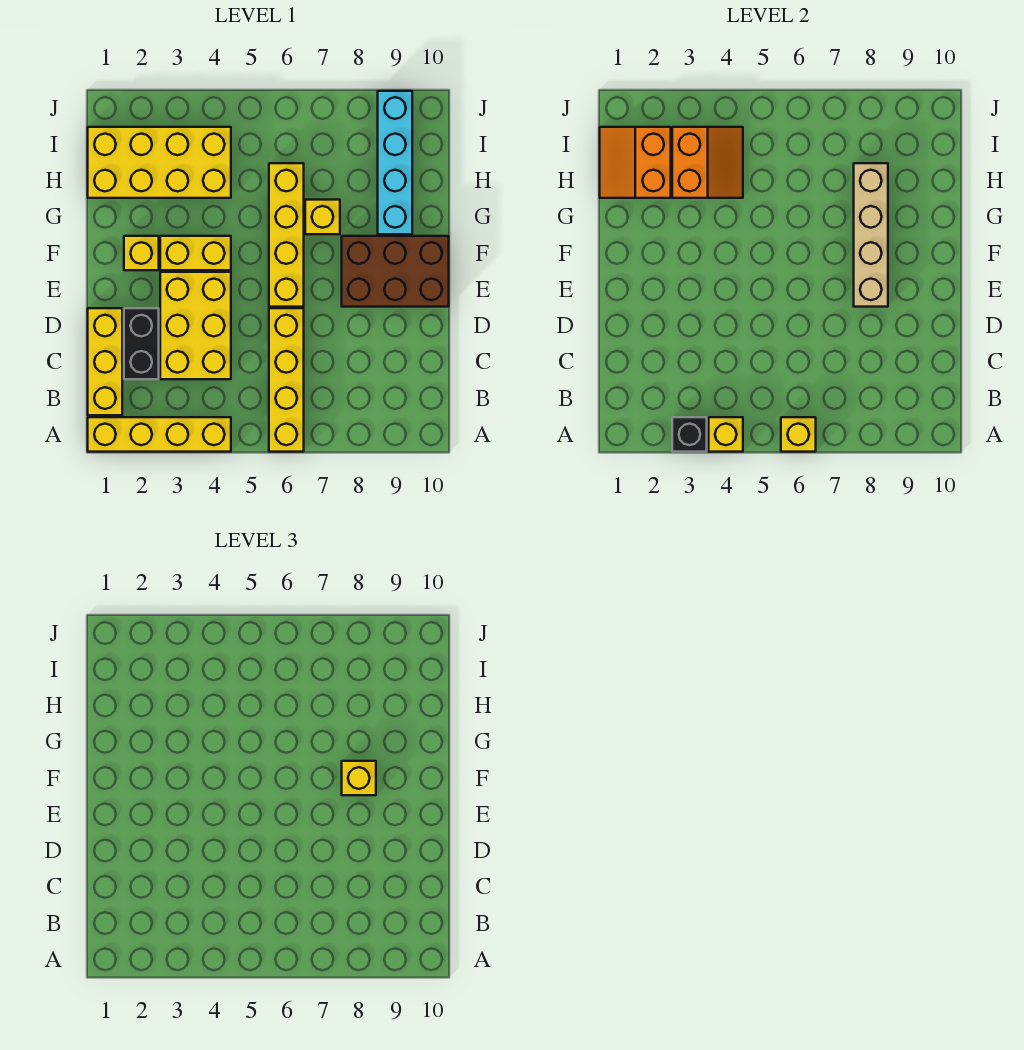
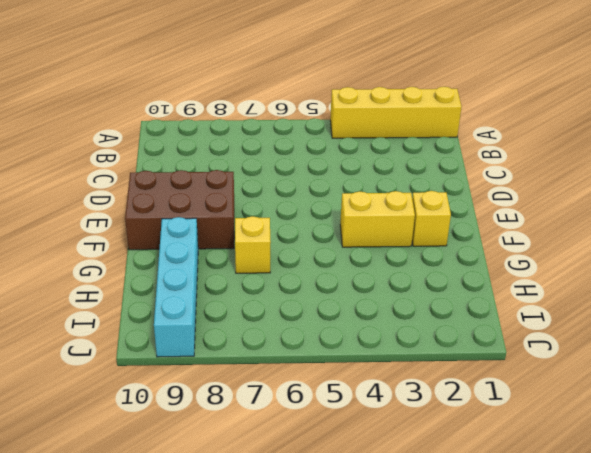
none -> yellow brick A6:D6 level 1
none -> yellow brick B1:D1 level 1
none -> black brick C2:D2 level 1

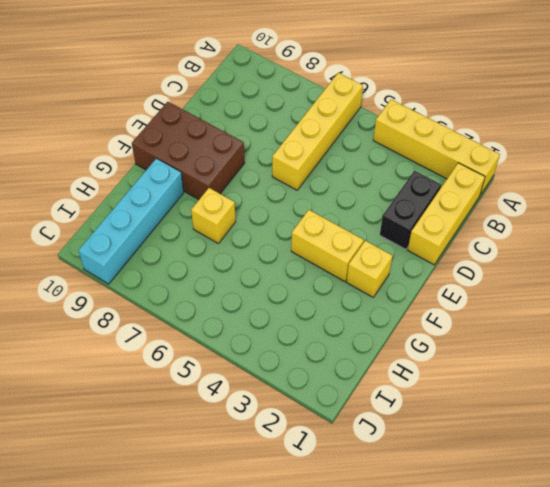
none -> yellow brick C3:E4 level 1
none -> yellow brick E6:H6 level 1
none -> yellow brick H1:I4 level 1

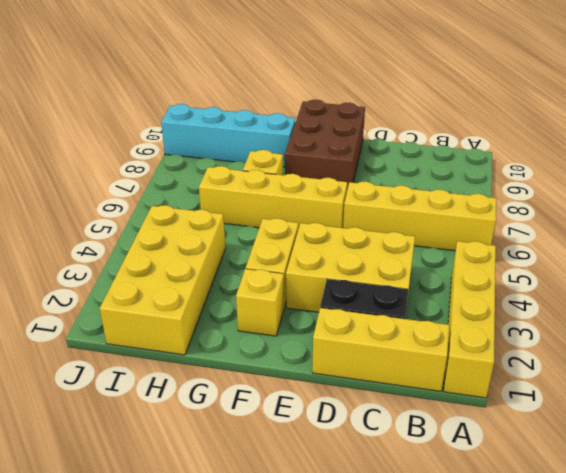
none -> black brick A3 level 2
none -> yellow brick A4 level 2
none -> yellow brick A6 level 2

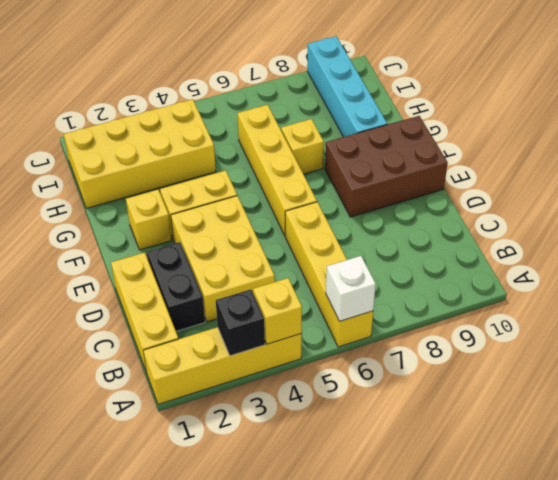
white brick A6 level 2 -> yellow brick A6 level 2
none -> tan brick E8:H8 level 2
none -> orange slope H1:I2 level 2 top 2
none -> orange slope H3:I4 level 2 top 3

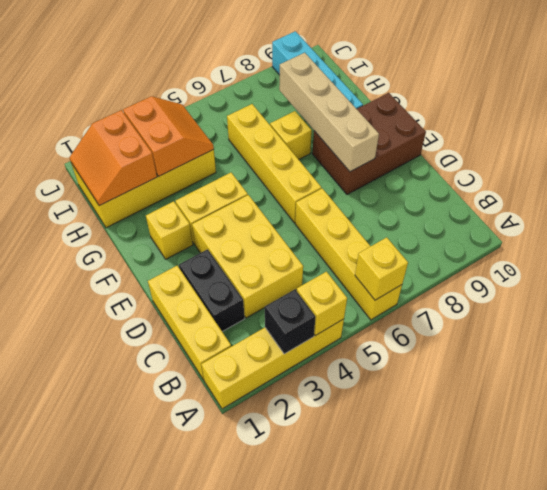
none -> yellow brick F8 level 3

